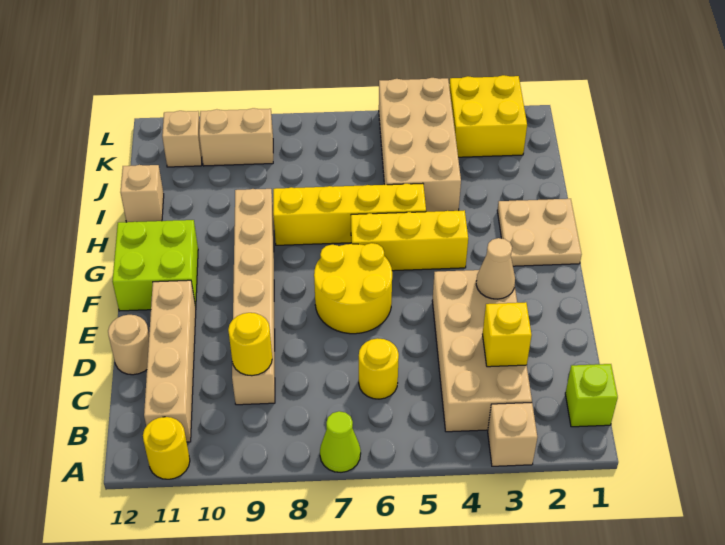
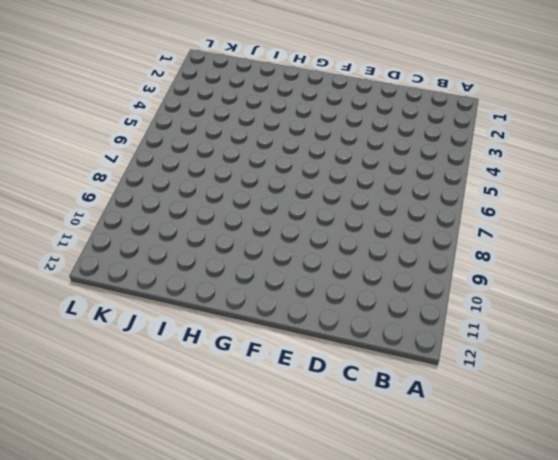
none -> tan brick A3 level 1
none -> lime cone A7 level 1
none -> yellow round brick A11 level 1

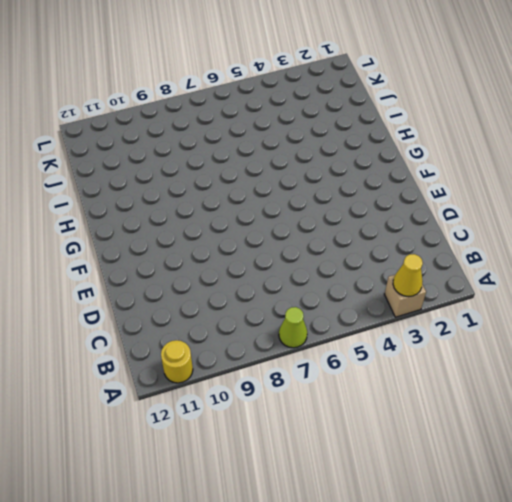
yellow cone A3 level 2 -> none
none -> lime brick B1 level 1
none -> tan brick B3:E4 level 1
none -> tan brick B11:E11 level 1

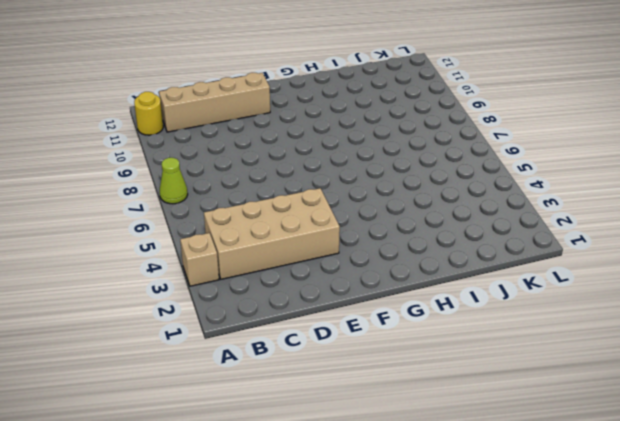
none -> lime brick B1 level 1
none -> yellow round brick C6 level 1
none -> tan brick C9:H9 level 1

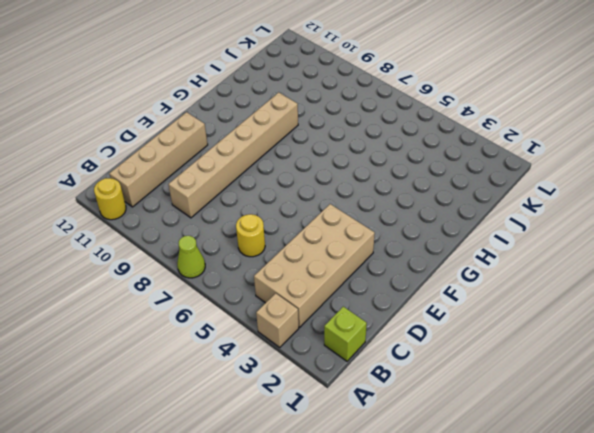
none -> tan round brick D12 level 1
none -> yellow round brick E6:F7 level 1
none -> lime brick F11:G12 level 1

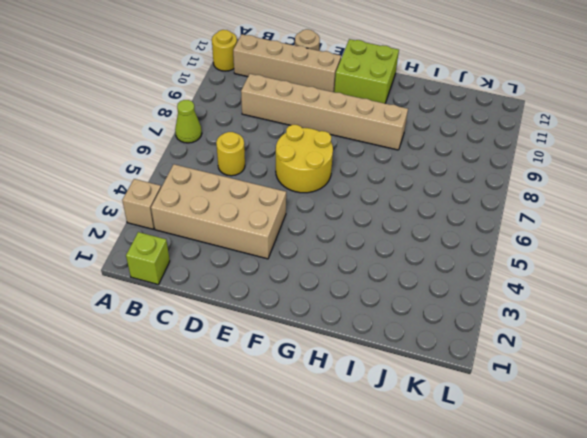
none -> tan plate G1:H2 level 1
none -> yellow brick G4:G6 level 1
none -> yellow brick H5:H8 level 1

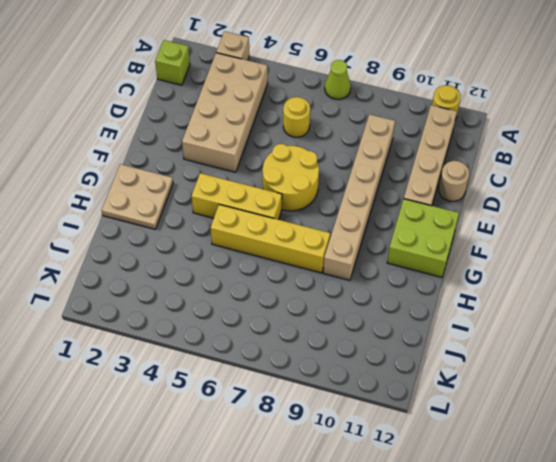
none -> tan brick I4:L5 level 1
none -> tan brick I12 level 1
none -> yellow brick K2:L3 level 1

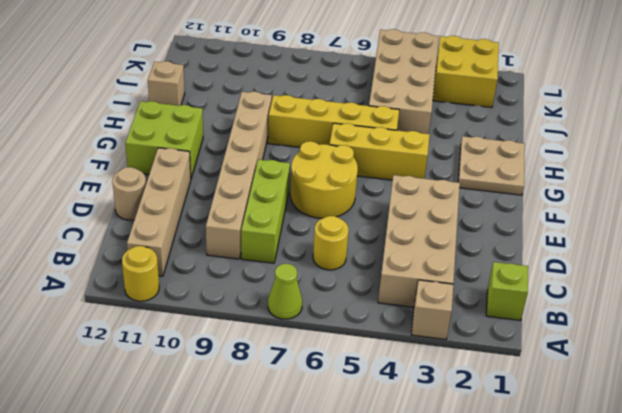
lime brick C8:E8 level 1 -> none
none -> tan brick K9:K10 level 1
none -> tan brick K11 level 1
none -> yellow brick C3 level 2

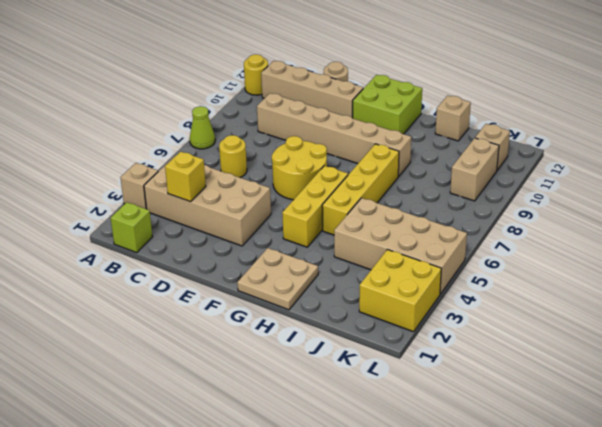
none -> yellow round brick C9 level 2
none -> tan cone E3 level 2

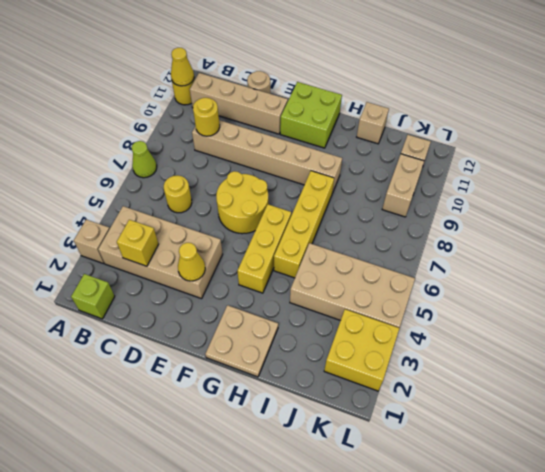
yellow cone A11 level 2 -> none
yellow cone E3 level 2 -> tan cone E3 level 2

